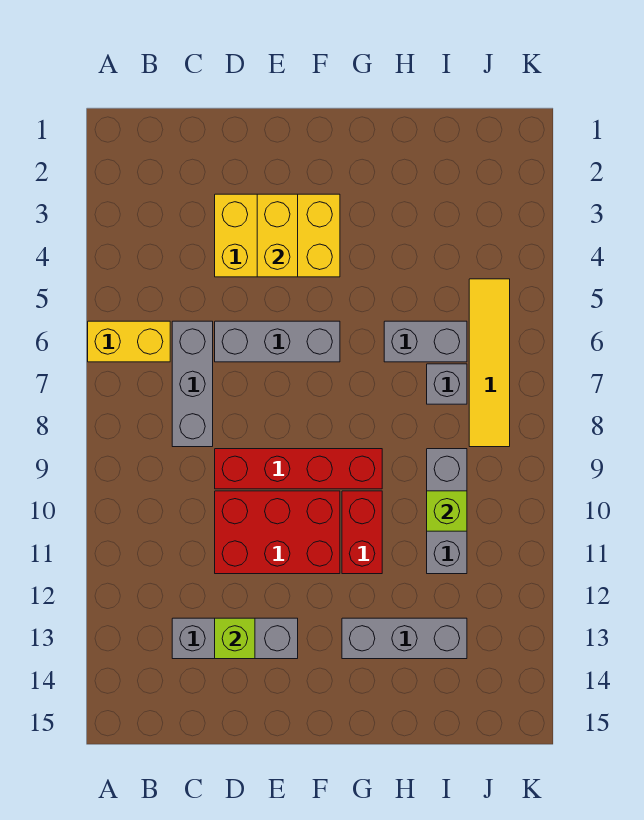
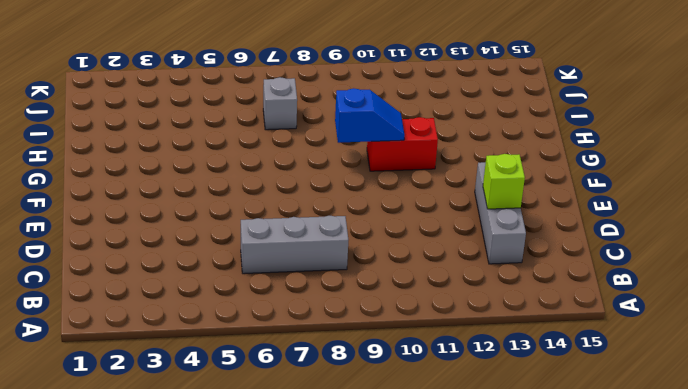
blue slope G9:G10 level 2 top 9 -> none
none -> yellow brick A6:B6 level 1
none -> yellow brick D3:F4 level 1
none -> grey brick D6:F6 level 1

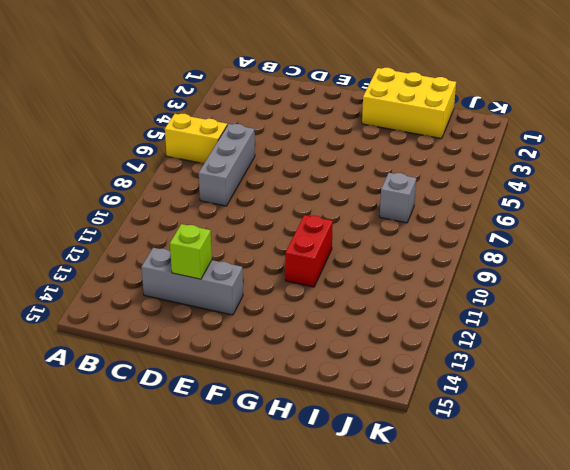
yellow brick G1:I2 level 1 -> yellow brick D3:F4 level 1
none -> grey brick D6:F6 level 1
none -> red brick D9:G9 level 1
none -> red brick D10:F11 level 1

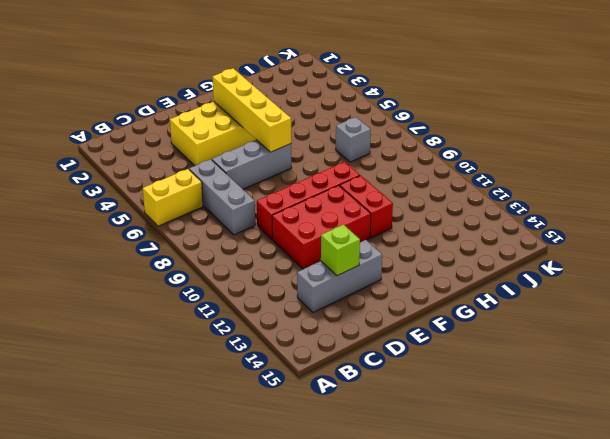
yellow brick F3:F6 level 2 -> none
none -> grey brick G13:I13 level 1
none -> grey brick H6:I6 level 1
none -> grey brick I9:I11 level 1

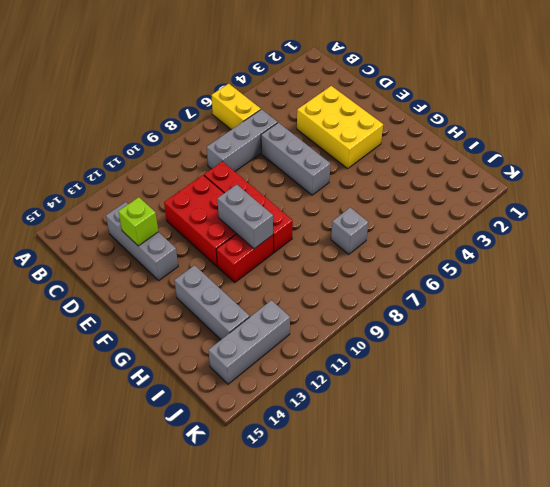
grey brick F10:G10 level 2 -> grey brick H6:I6 level 1
grey brick J12:J14 level 1 -> grey brick I9:I11 level 1
none -> yellow tile J5:J8 level 1
none -> yellow brick E3:E4 level 2
none -> lime brick I10 level 2

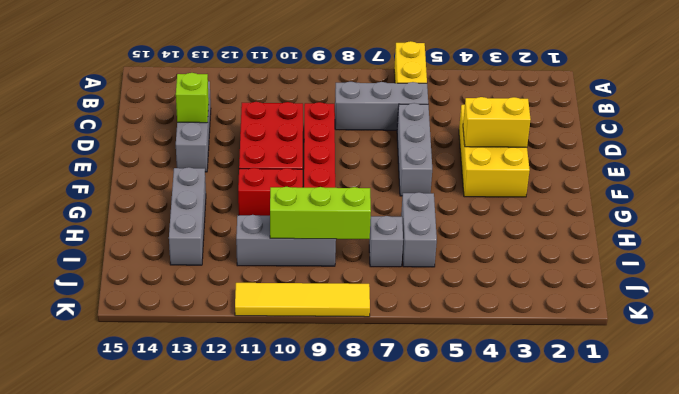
lime brick I8:I10 level 2 -> lime brick I10 level 2
yellow tile K8:K11 level 1 -> yellow tile J5:J8 level 1

